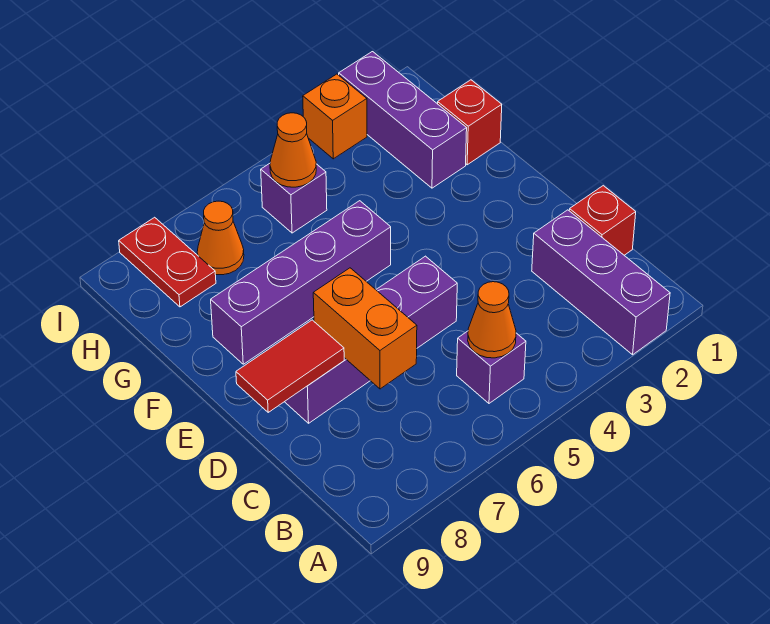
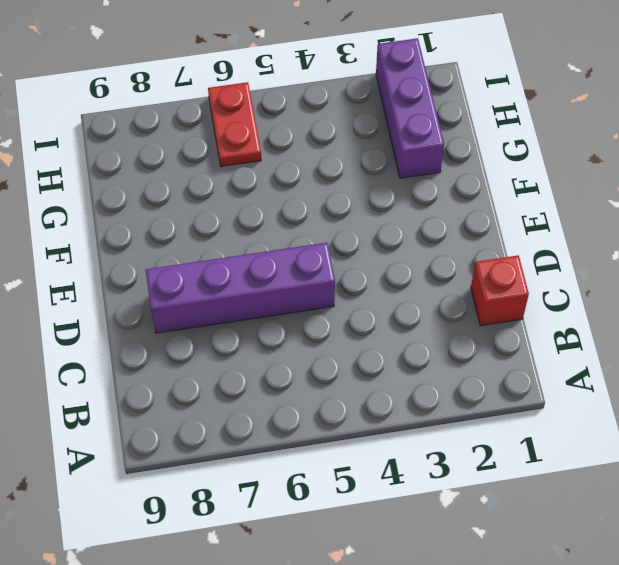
red plate H6:I6 level 1 -> red plate H8:I8 level 1
none -> purple brick A2:C2 level 1
none -> purple brick B5 level 1
none -> purple brick F5:F8 level 1

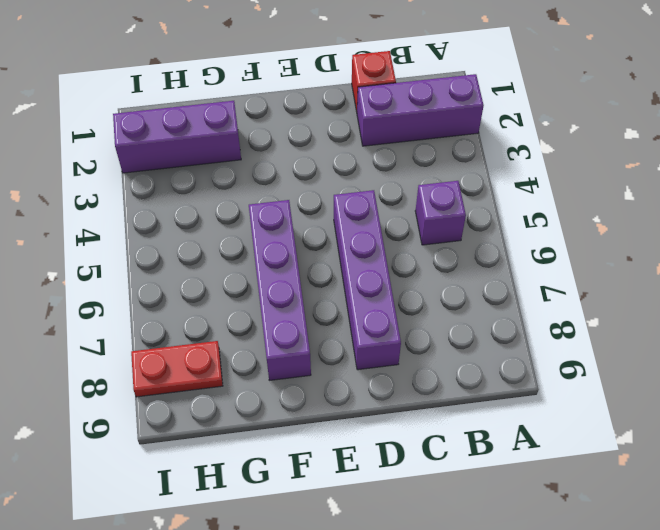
none -> red brick G1 level 1
none -> purple brick H5 level 1
none -> orange cone H7 level 1

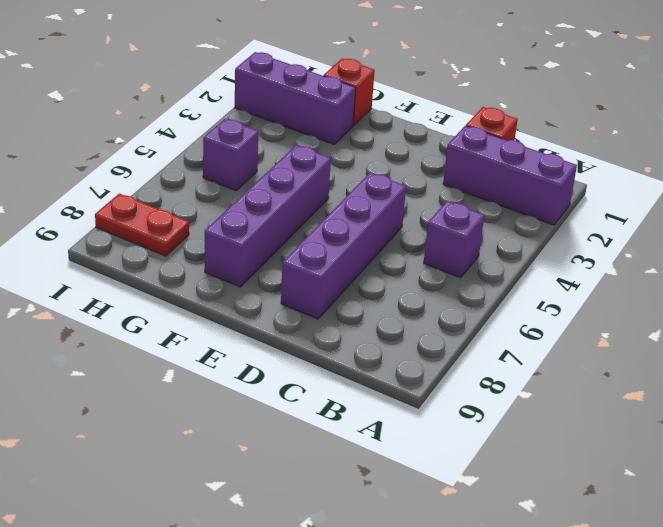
none -> orange cone H7 level 1
none -> orange brick I3 level 1
none -> orange cone B5 level 2

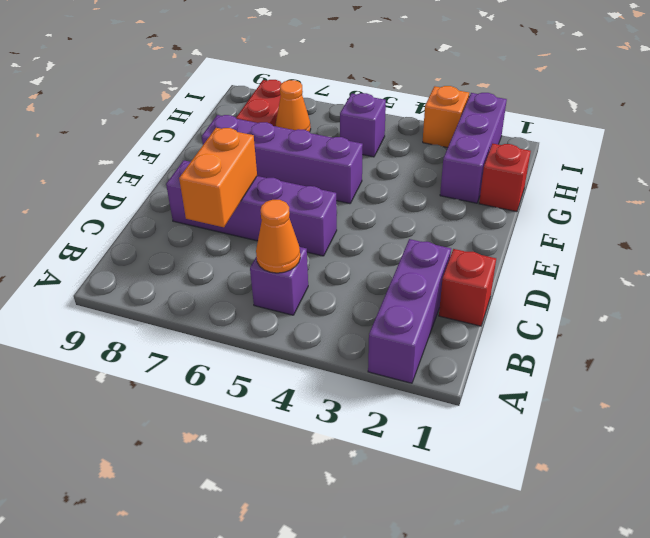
none -> red tile D8:D9 level 2
none -> orange cone H5 level 2

